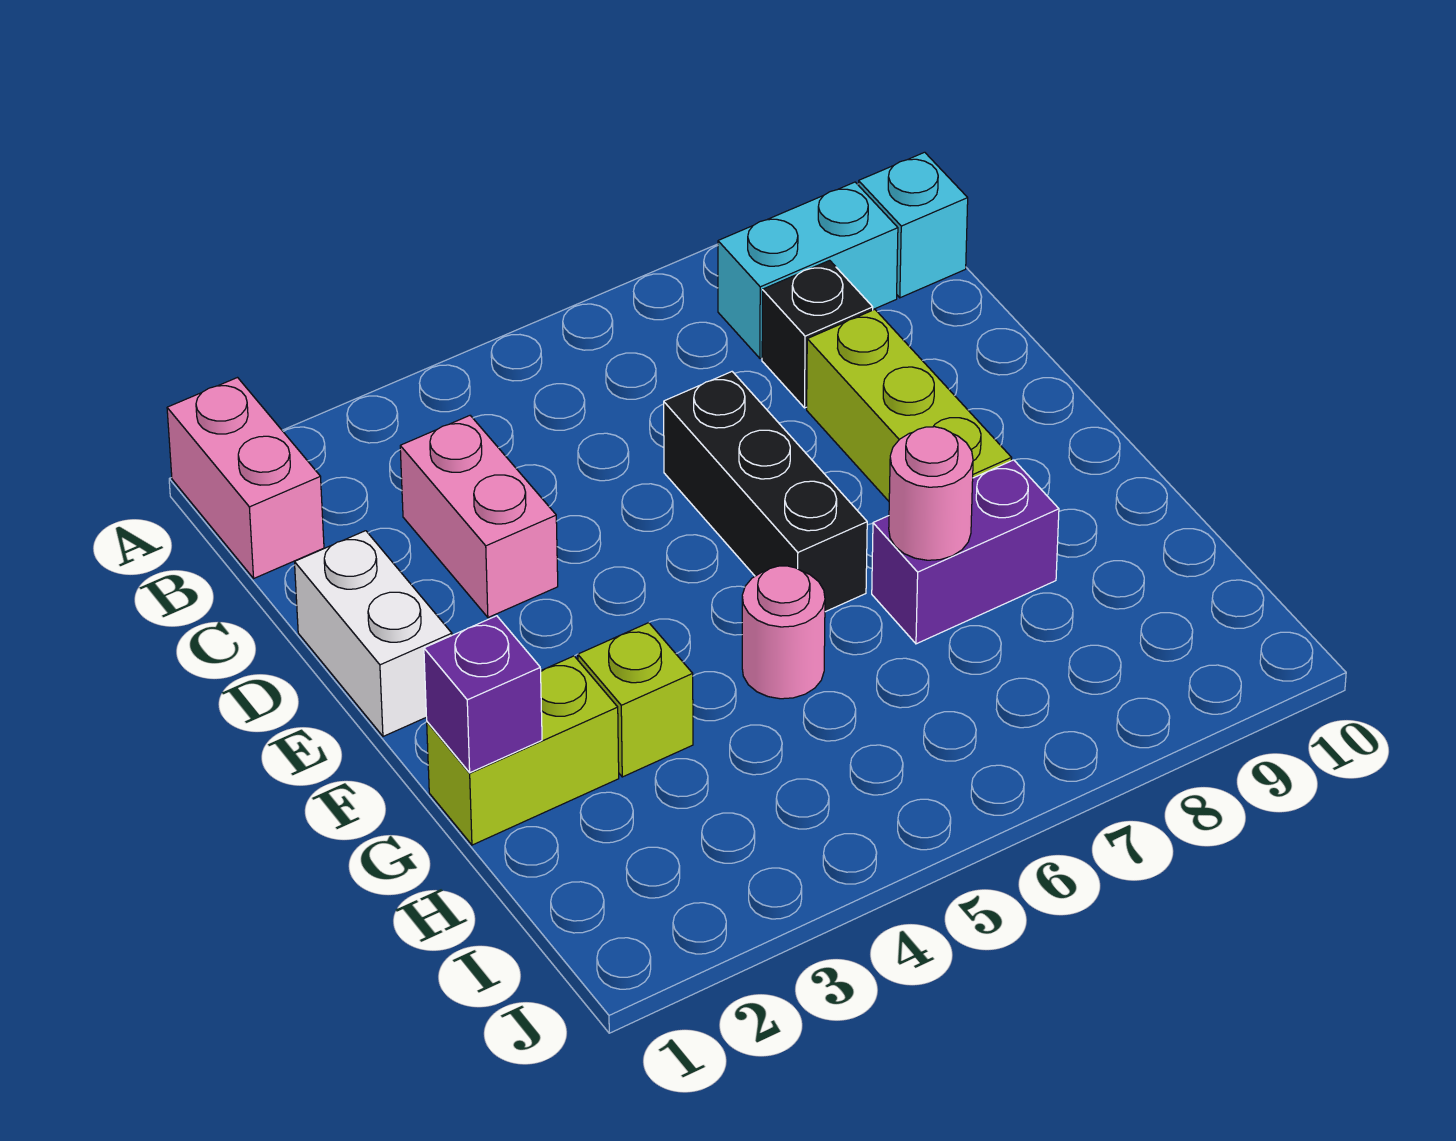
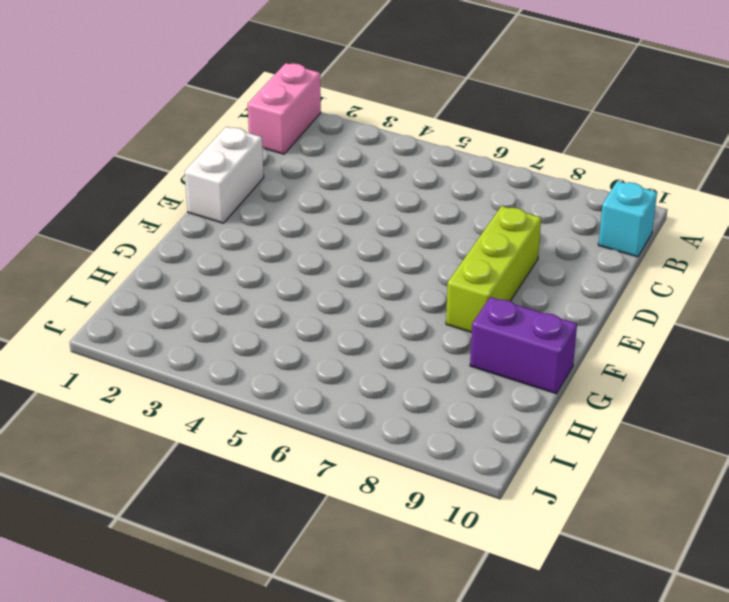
purple brick G9:G10 level 1 -> purple brick G7:G8 level 1
none -> cyan brick B8:B9 level 1
none -> pink brick C3:D3 level 1
none -> black brick C8 level 1

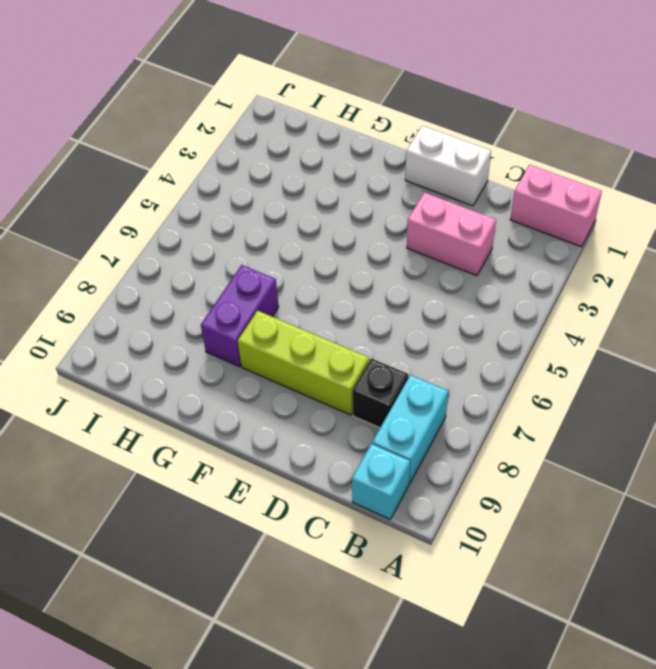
none -> black brick D6:F6 level 1
none -> lime brick G1:G2 level 1
none -> lime brick G3 level 1

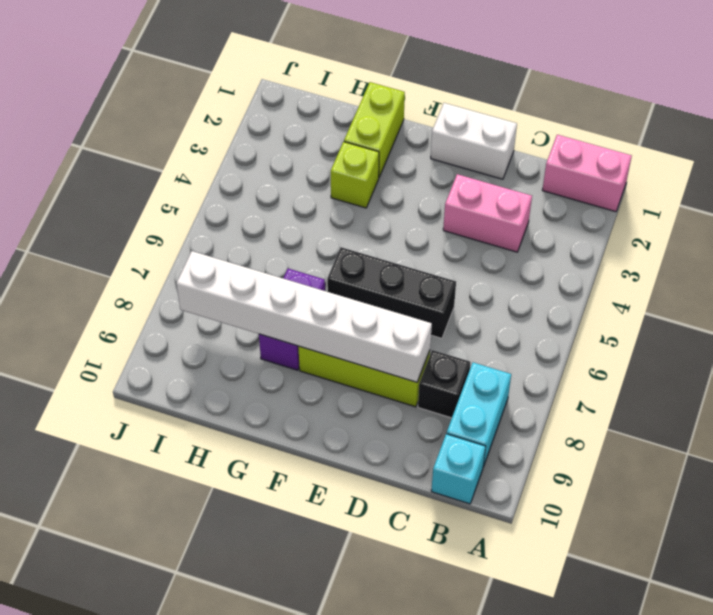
white brick D8:I8 level 2 -> none
none -> pink round brick G5 level 1
none -> purple brick G1 level 2
none -> pink round brick G7 level 2

